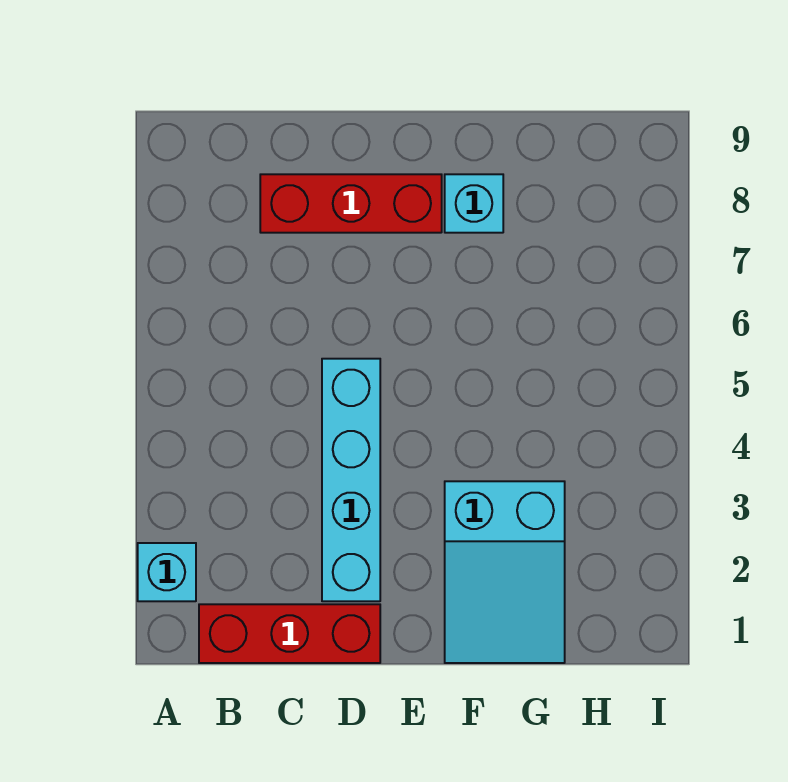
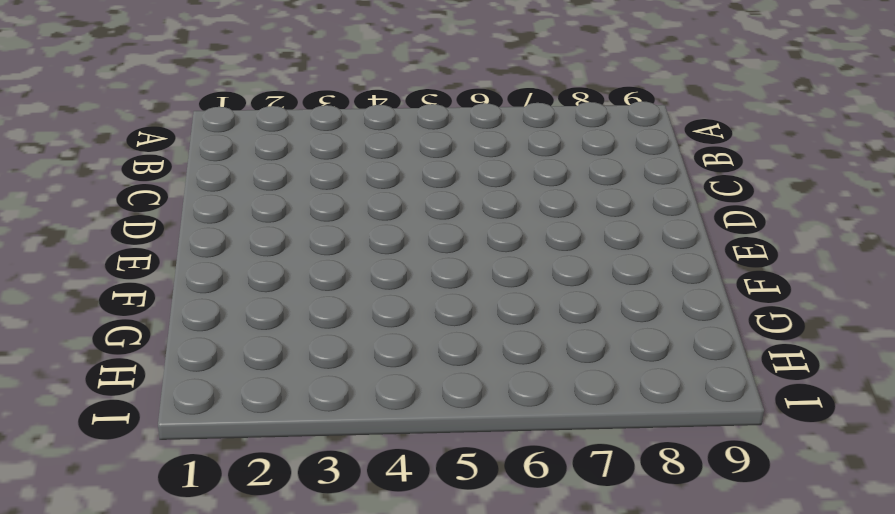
none -> cyan brick A2 level 1
none -> red brick B1:D1 level 1

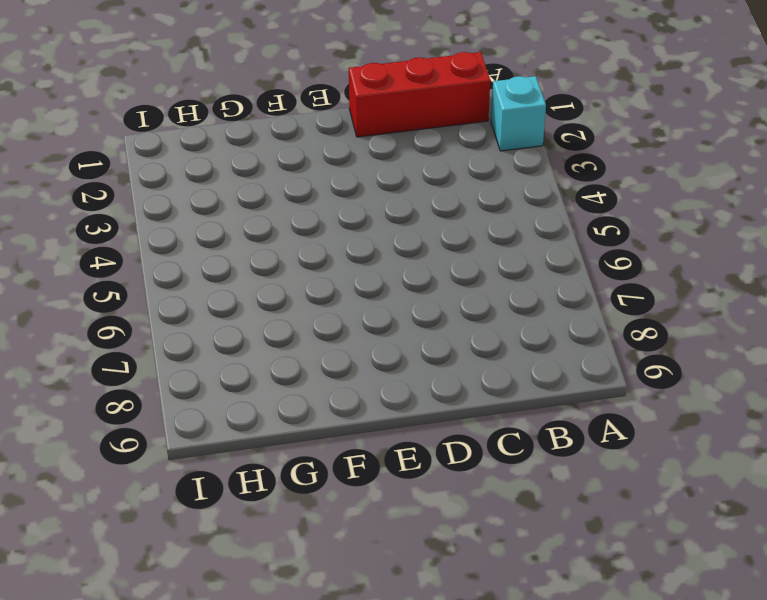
none -> red brick C8:E8 level 1
none -> cyan brick D2:D5 level 1

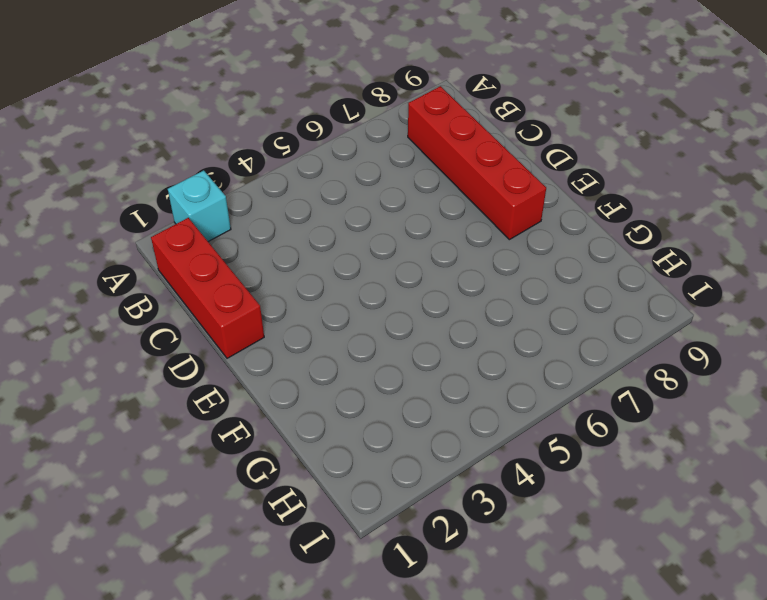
red brick B8:E8 level 1 -> red brick C8:E8 level 1
none -> cyan brick D2:D5 level 1
none -> cyan slope F1:G3 level 1 top 3

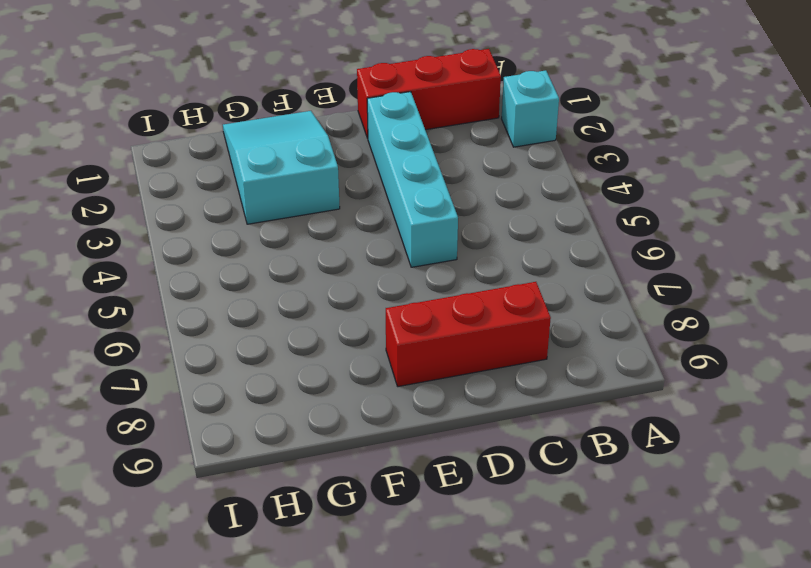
none -> cyan brick F8 level 1

